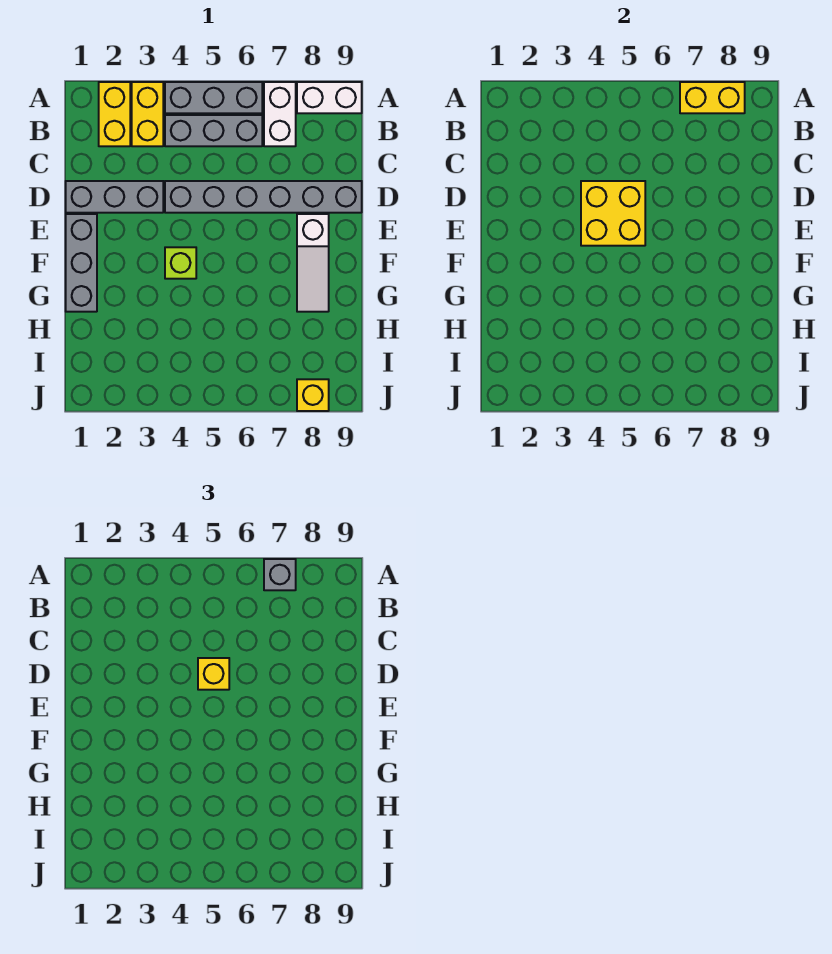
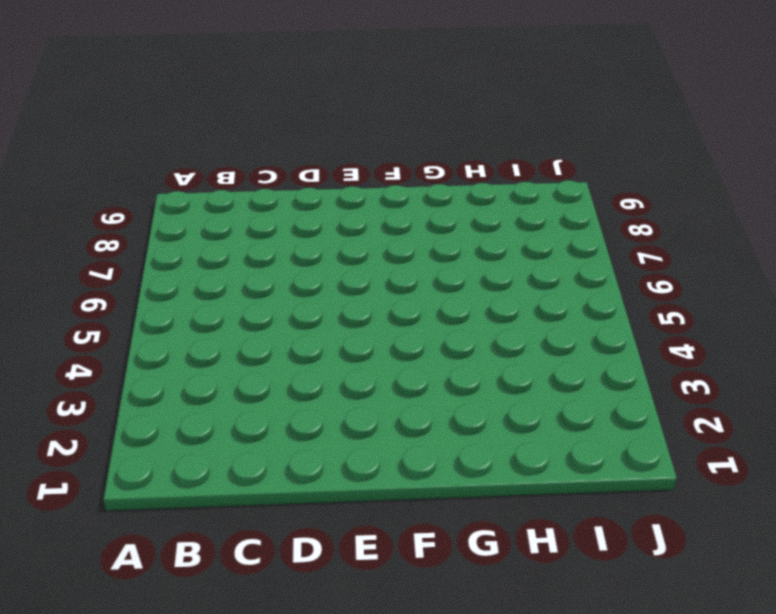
none -> yellow brick A2:B2 level 1
none -> yellow brick A3:B3 level 1
none -> grey brick A4:A6 level 1

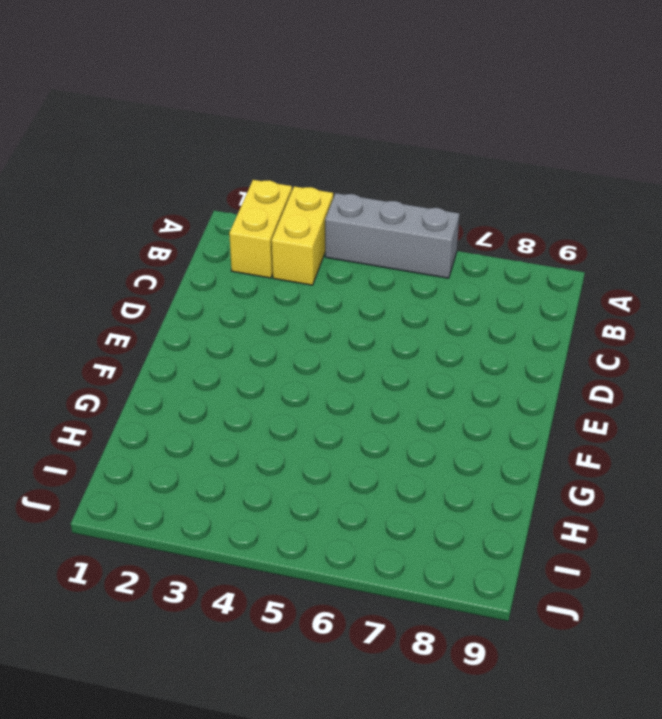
none -> white brick A7:B7 level 1
none -> white brick A8:A9 level 1
none -> grey brick B4:B6 level 1

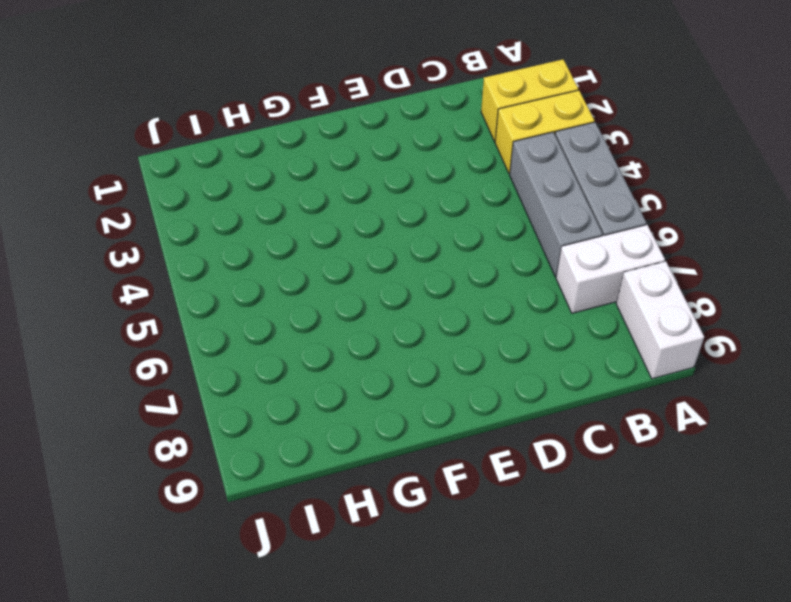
none -> grey brick D1:D3 level 1
none -> grey brick D4:D9 level 1
none -> grey brick E1:G1 level 1

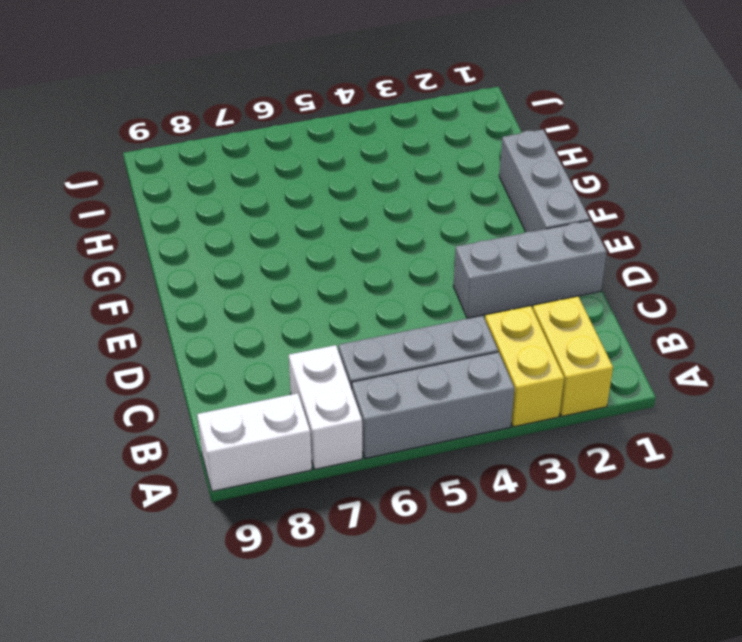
none -> grey brick D4:D9 level 1
none -> white slope E8:G8 level 1 top E
none -> lime brick F4 level 1

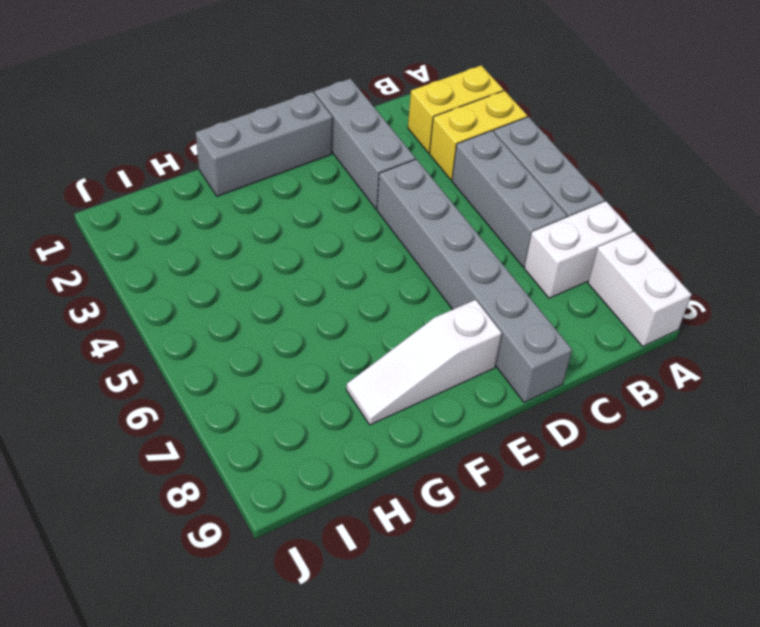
none -> lime brick F4 level 1
none -> yellow brick J8 level 1
none -> yellow brick A7:A8 level 2

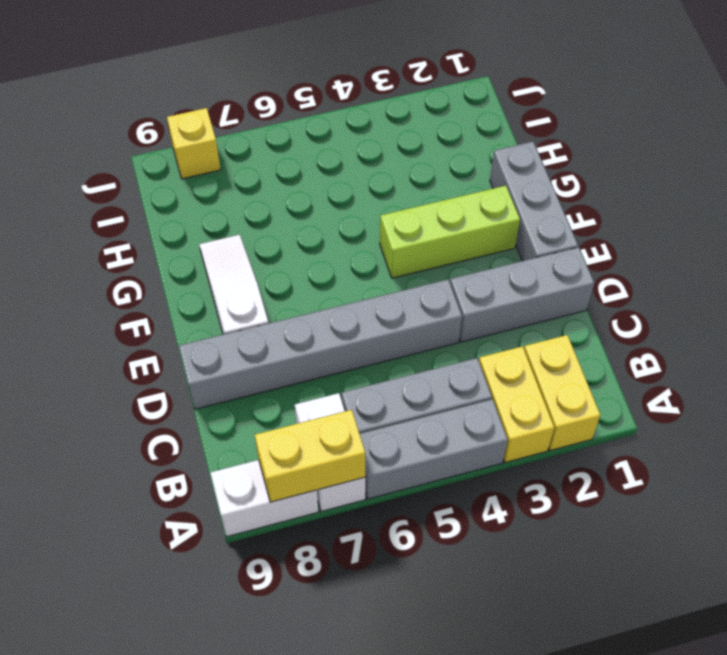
lime brick F2:F4 level 1 -> lime brick F4 level 1
none -> yellow brick D4:E5 level 2
none -> grey brick A7 level 3
none -> yellow brick D5 level 3

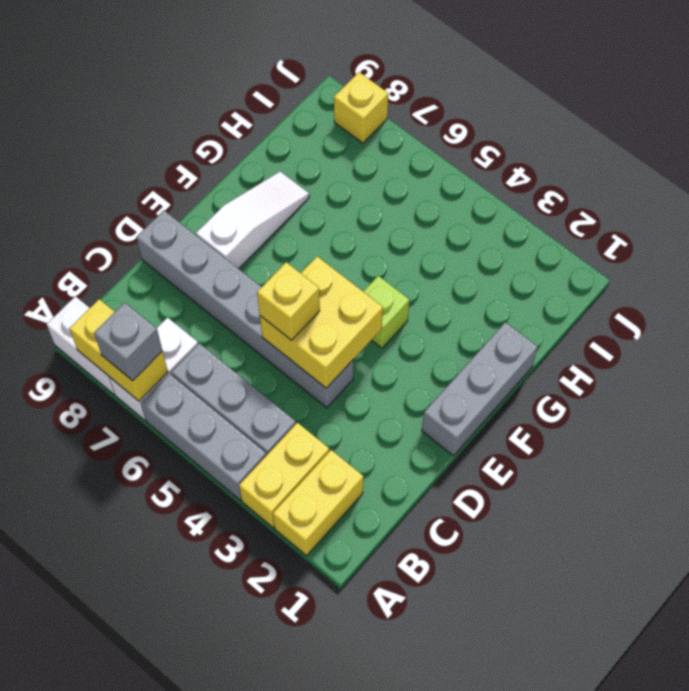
none -> grey brick D1:D3 level 1

